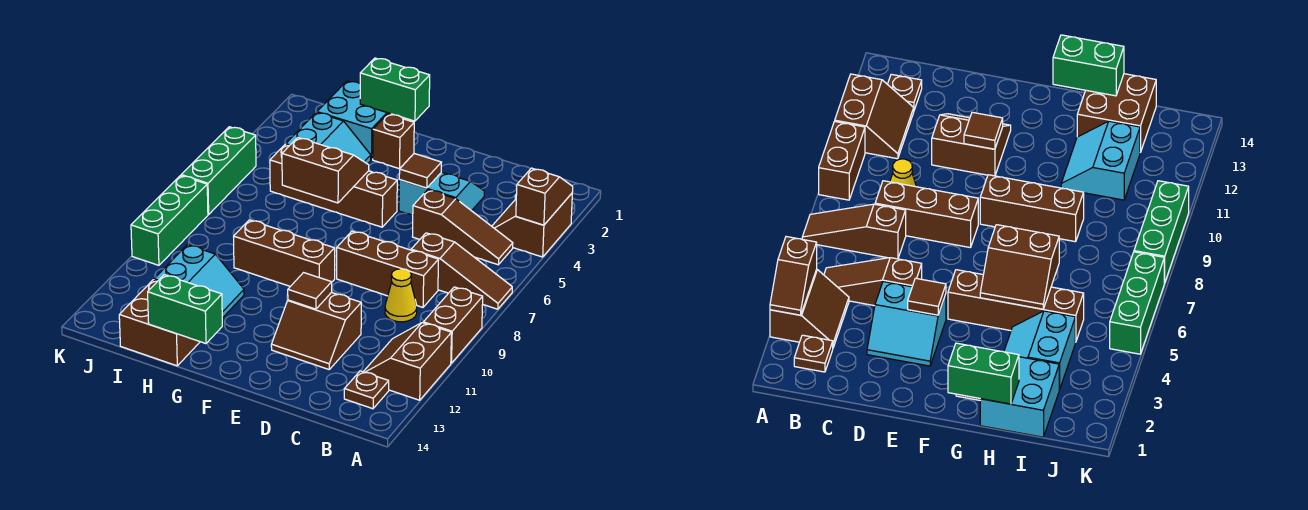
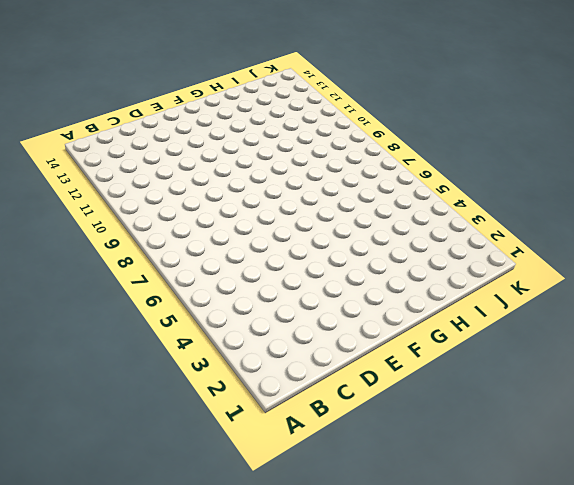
none -> brown slope A3:B4 level 1 top A
none -> brown slope A7:C7 level 1 top C
none -> brown brick A9:A10 level 1

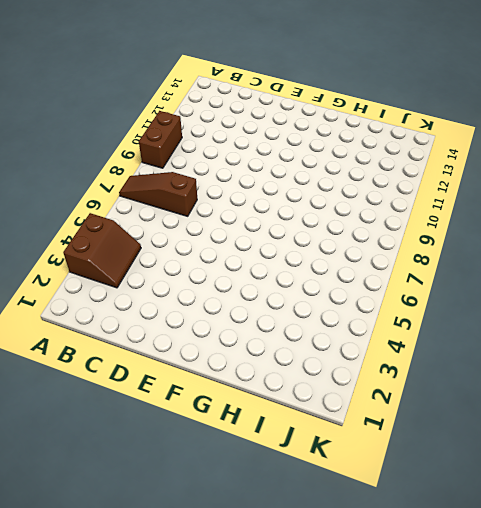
none -> brown slope A11:B12 level 1 top A
none -> brown plate B2 level 1
none -> brown slope B5:D5 level 1 top D

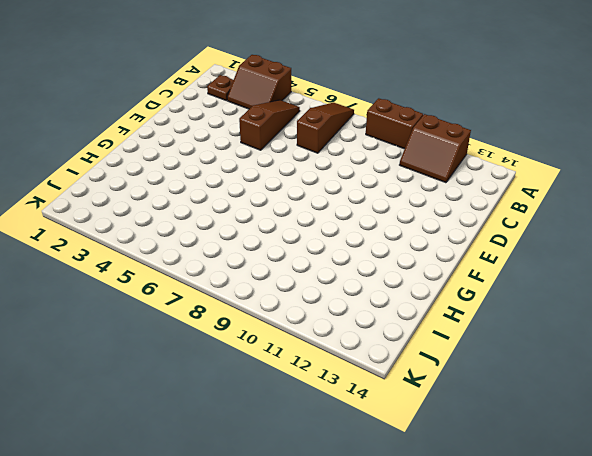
none -> brown plate B13 level 1
none -> brown brick C8:E8 level 1
none -> yellow cone C9 level 1

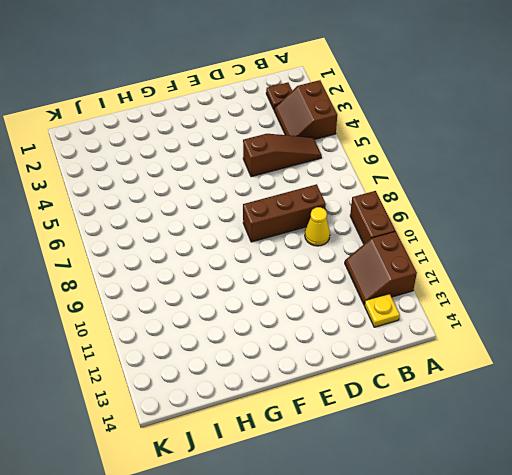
yellow plate B13 level 1 -> brown plate B13 level 1
none -> brown slope A7:C7 level 1 top C
none -> cyan slope D3:E4 level 1 top 4
none -> brown slope D11:E12 level 1 top 11

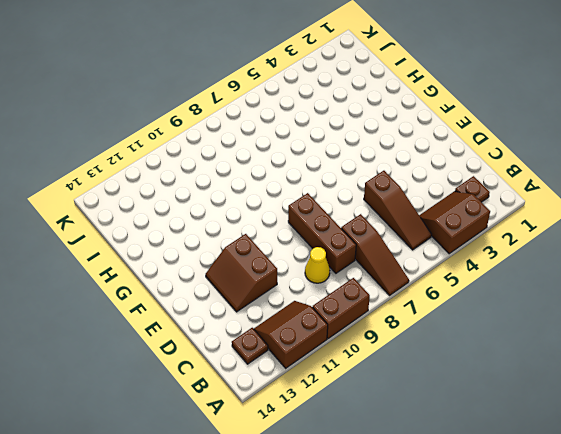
none -> cyan slope D3:E4 level 1 top 4
none -> brown brick F5:I5 level 1
none -> brown brick F9:H9 level 1

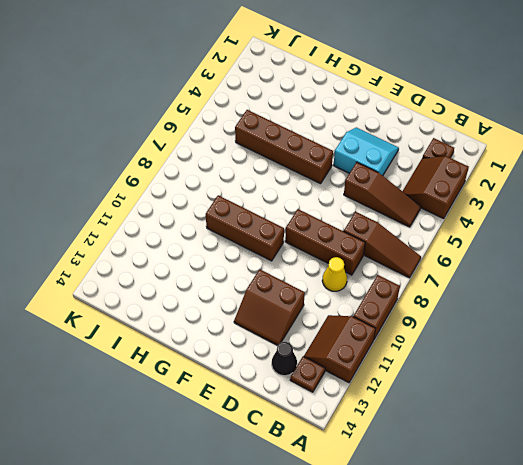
black cone C13 level 1 -> none
none -> brown brick G2 level 1
none -> cyan brick H1:I2 level 1
none -> cyan slope H3:I4 level 1 top I

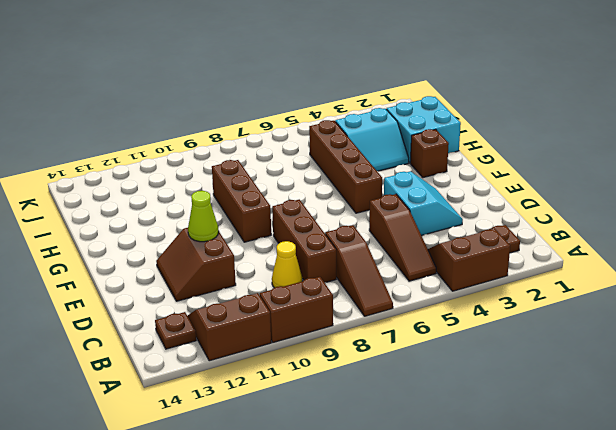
lime cone E11 level 2 -> brown tile E11 level 2
none -> cyan slope H11:I12 level 1 top I
none -> brown brick H13:I14 level 1
none -> green brick K5:K7 level 1

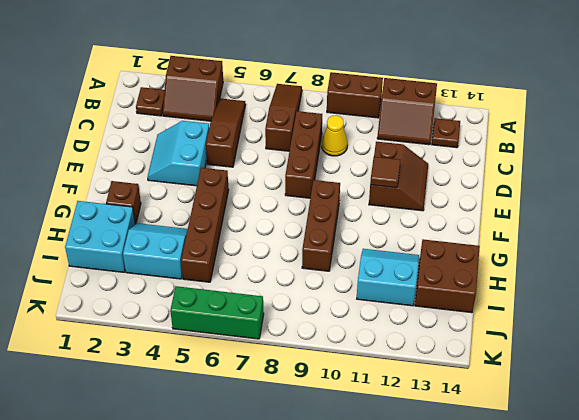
none -> green brick K8:K10 level 1
none -> brown slope A3:A4 level 2 top 4
none -> brown tile E4 level 2

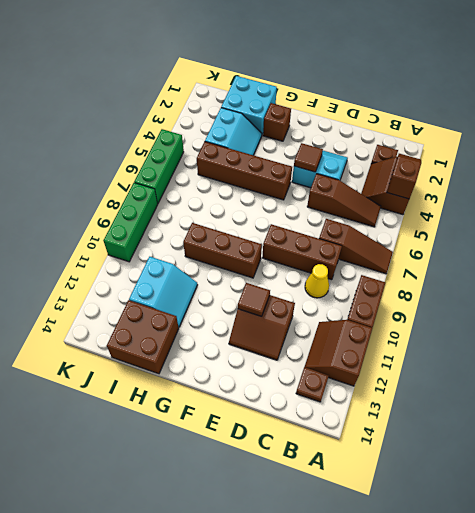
none -> green brick G1:H1 level 2
none -> brown slope G5:H6 level 2 top 6
none -> green brick G14:H14 level 2

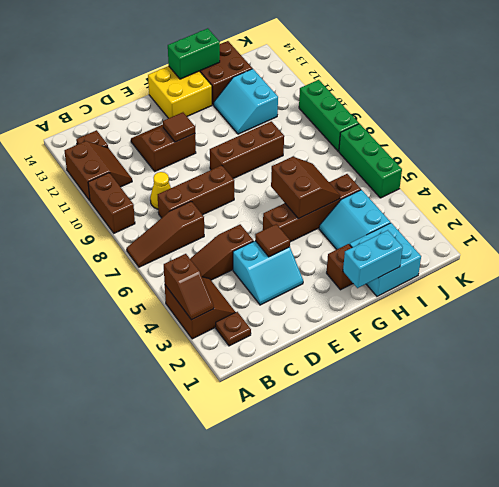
yellow brick F13:G14 level 1 -> none
cyan brick G1:H1 level 2 -> green brick G1:H1 level 2
brown slope G5:H6 level 2 top G -> brown slope G5:H6 level 2 top 6

